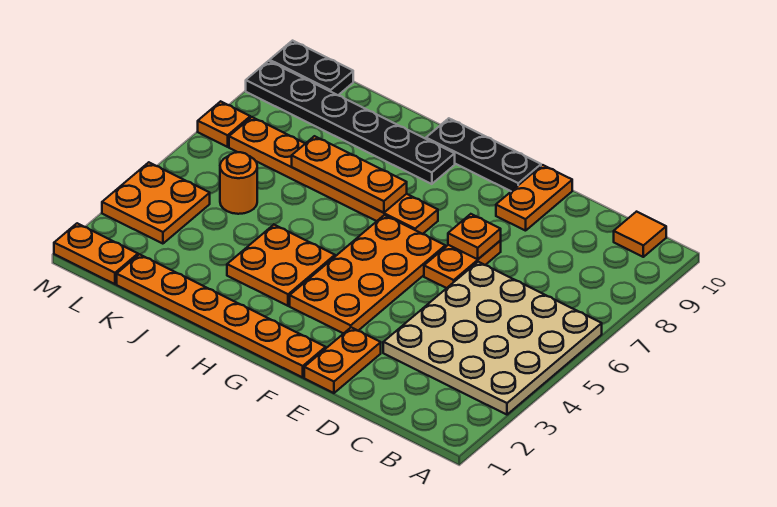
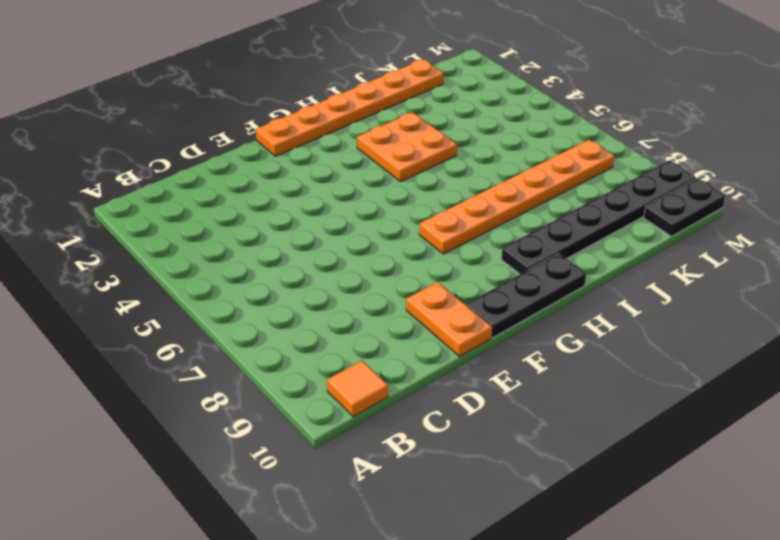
none -> tan plate A3:D6 level 1
none -> orange plate E1:E2 level 1
none -> orange plate E6:E7 level 1

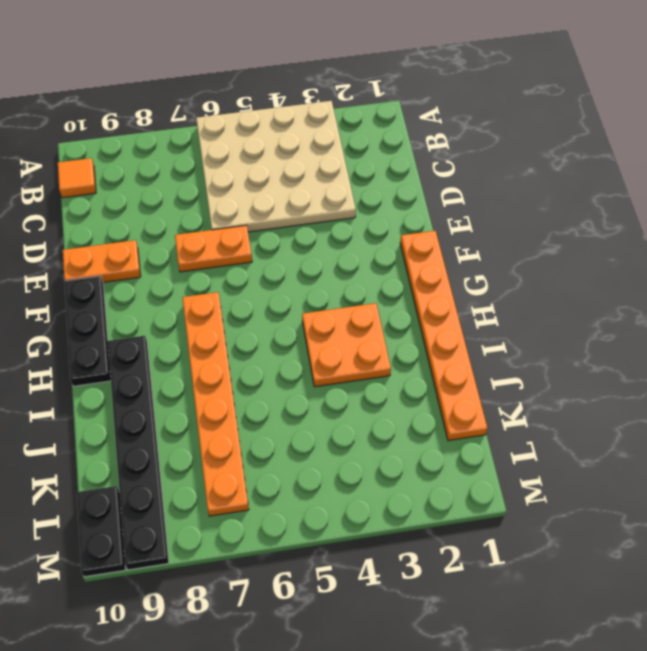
none -> orange plate E1:E2 level 1
none -> orange plate F3:G6 level 1
none -> orange round brick K5 level 1

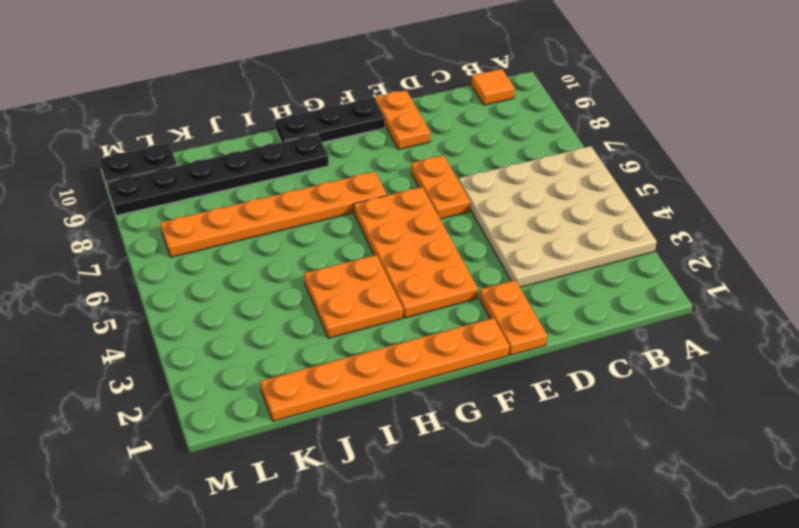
none -> orange round brick K5 level 1
none -> orange plate L1:M1 level 1
none -> orange plate L3:M4 level 1

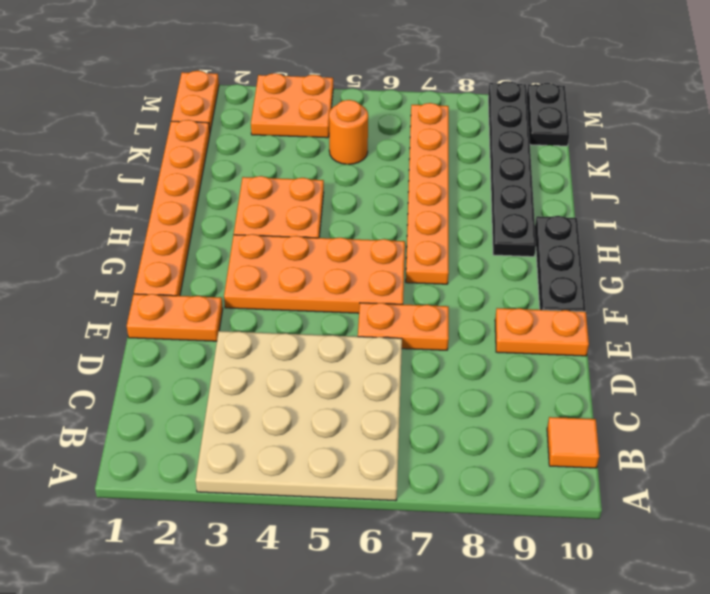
none -> orange plate M7 level 1
none -> orange plate E7 level 2
none -> orange plate H7:J7 level 2

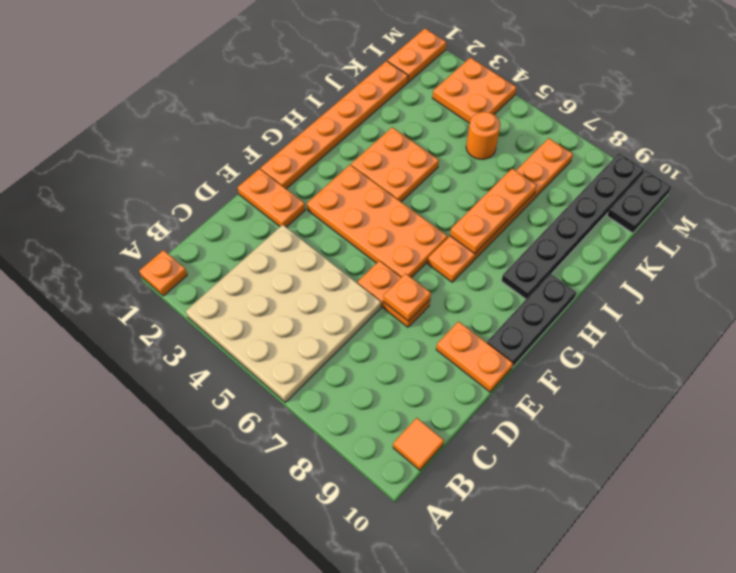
orange plate A1 level 1 -> orange plate M7 level 1

